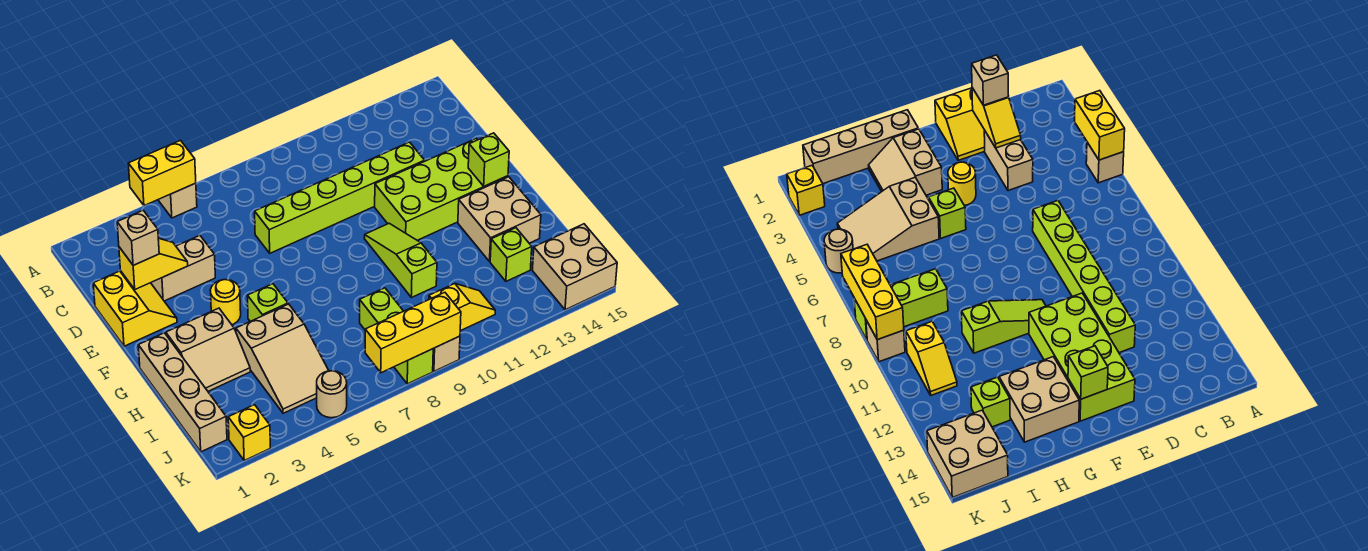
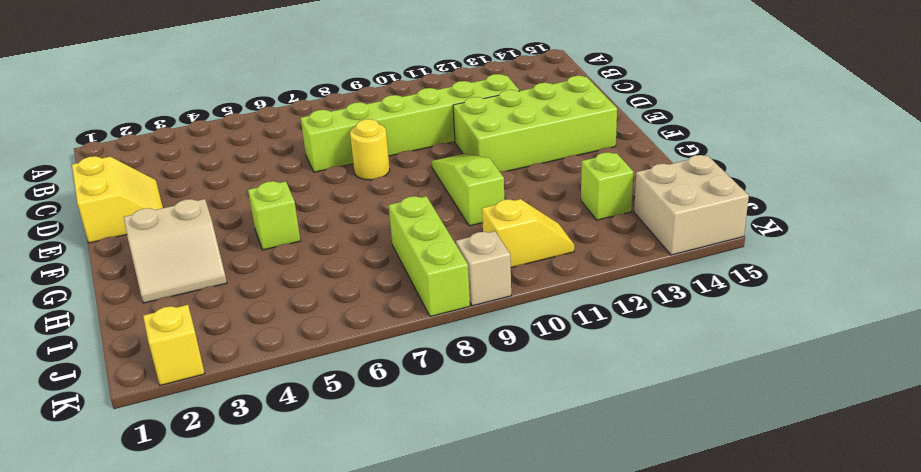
yellow round brick E8 level 1 -> yellow round brick F4 level 1
none -> tan brick A5 level 1
none -> tan brick D3:D4 level 1
none -> tan brick G1:J1 level 1

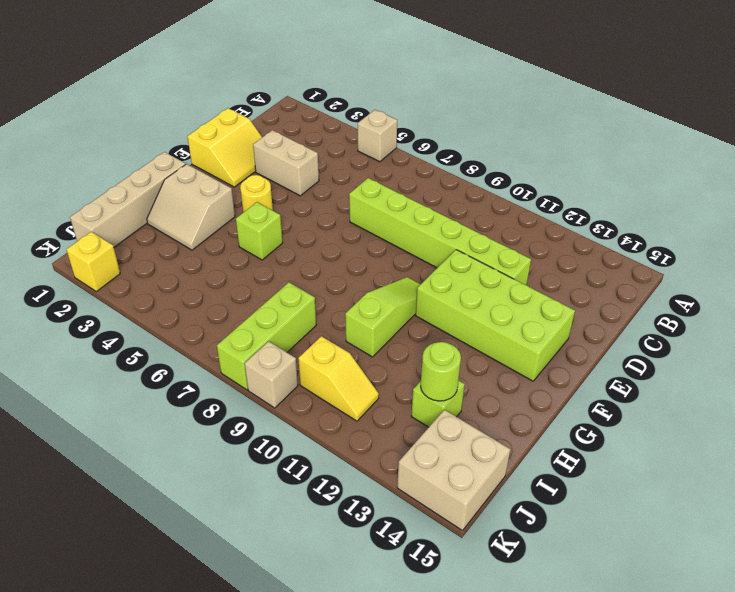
lime round brick I13 level 2 -> none
none -> tan brick G13:H14 level 1
none -> tan slope H4:J5 level 1 top H
none -> tan round brick K5 level 1

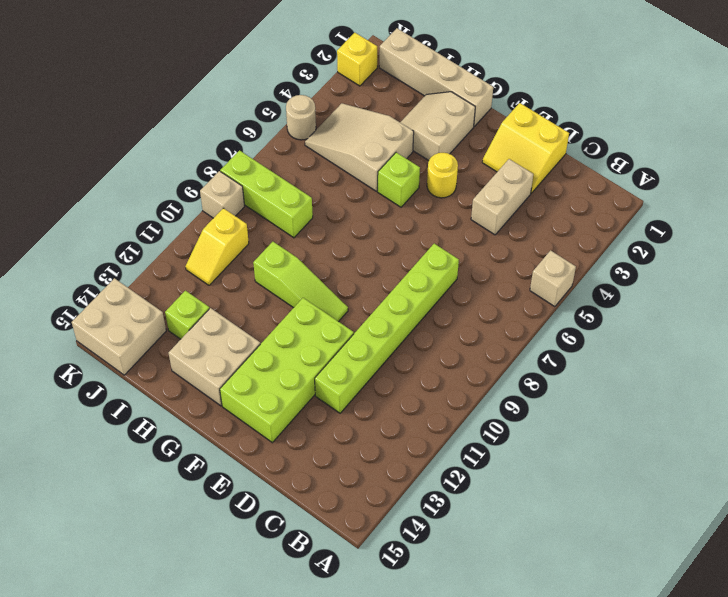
none -> yellow brick A4:A5 level 2
none -> yellow slope D2:D3 level 2 top 2
none -> lime brick F14 level 2

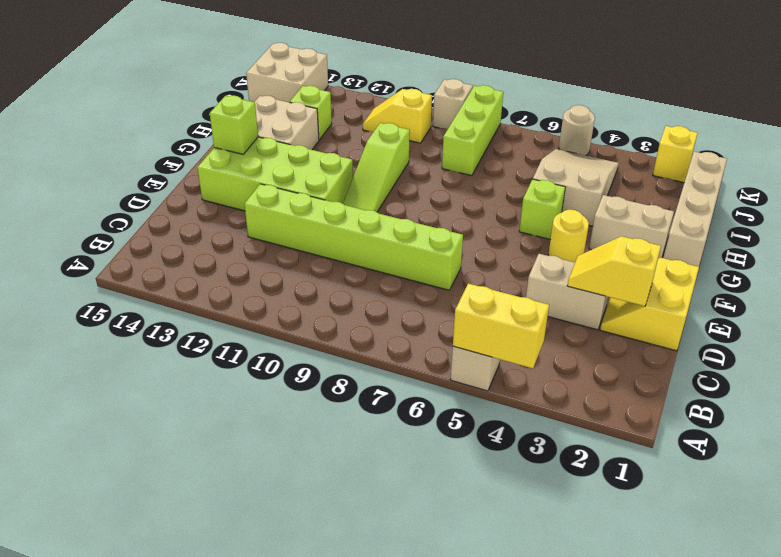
none -> yellow brick K7:K9 level 2
none -> tan brick D2 level 3

